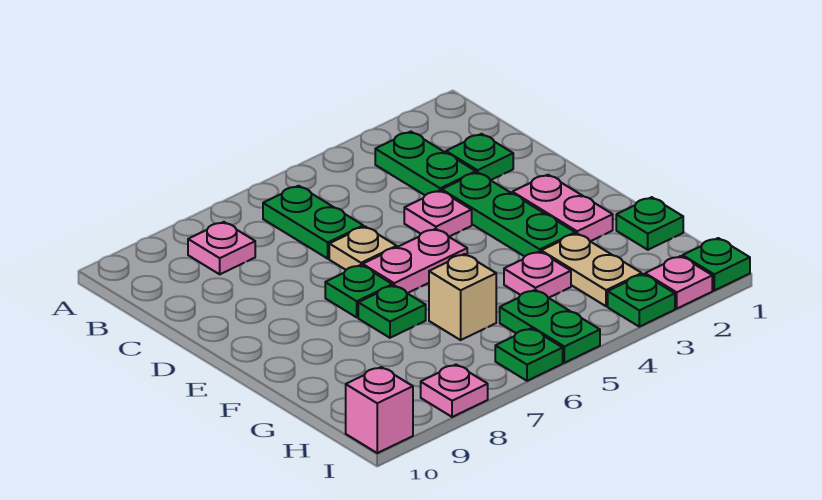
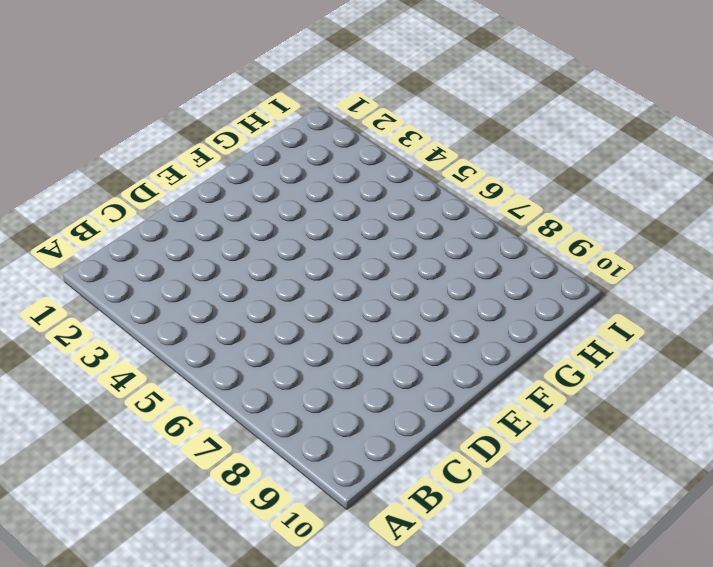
none -> green plate B3:C3 level 1
none -> green plate B6:C6 level 1
none -> pink plate B8 level 1

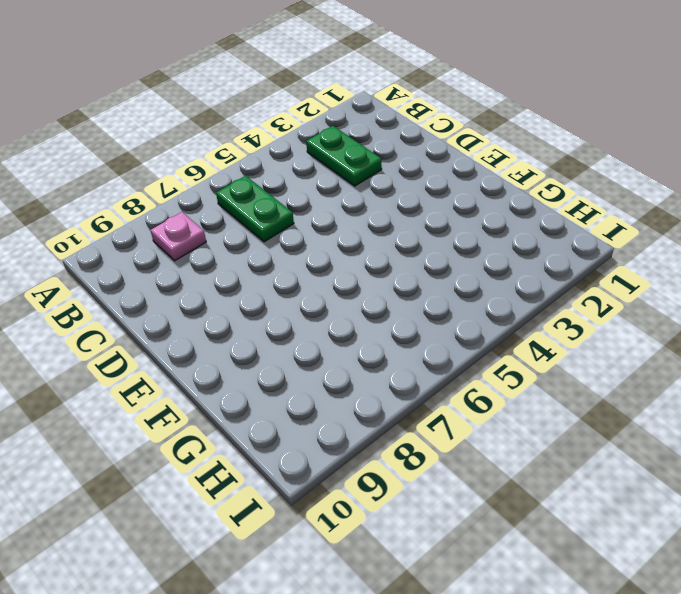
none -> green plate C2 level 1
none -> green plate D3:F3 level 1
none -> pink plate D4 level 1

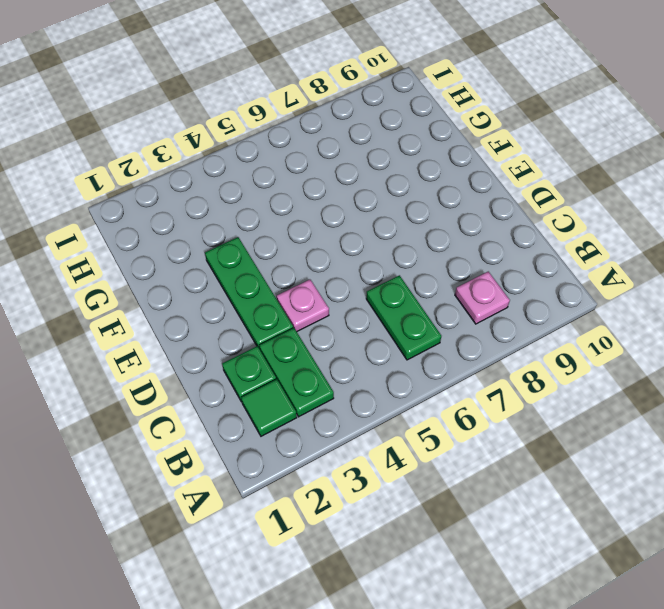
green tile B2 level 1 -> none
none -> tan plate D6 level 1
none -> pink plate E2:F2 level 1
none -> pink plate E5:E6 level 1

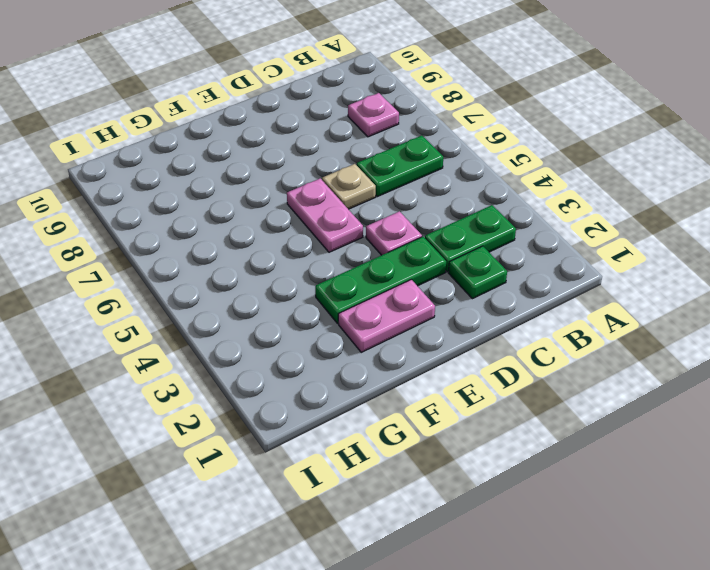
none -> green plate E7 level 1
none -> green plate F7 level 1
none -> green plate G1 level 1

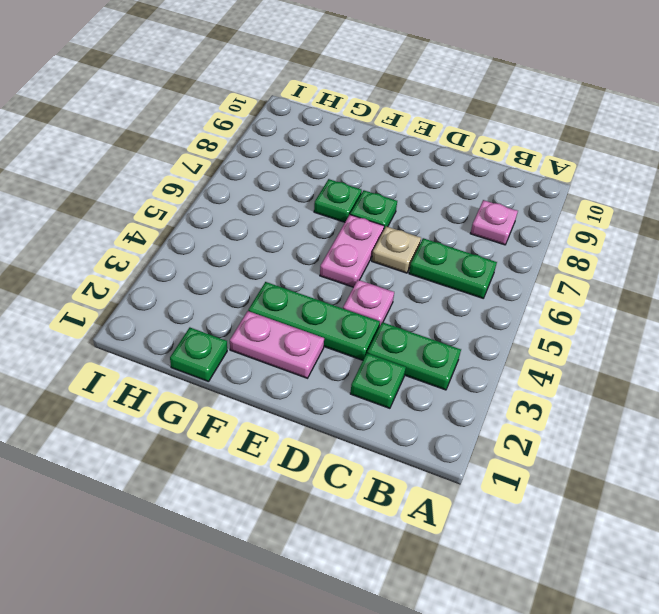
none -> tan plate G3:H3 level 1
none -> pink plate G4 level 1
none -> tan brick G6 level 1

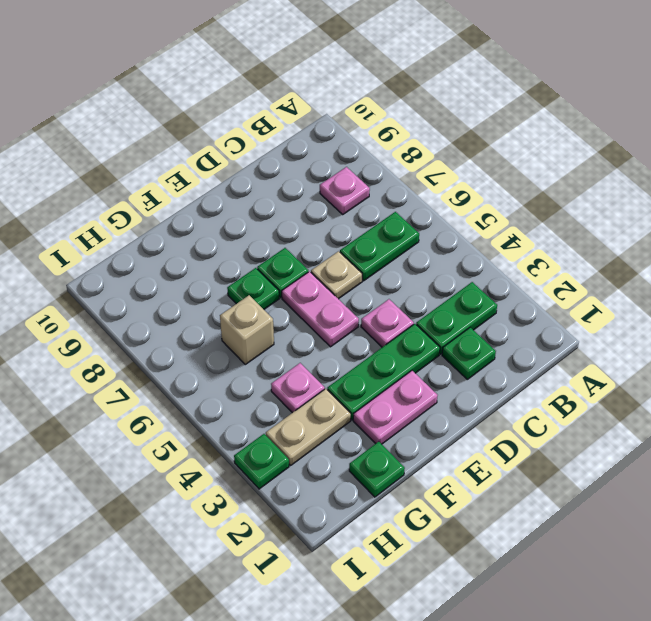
none -> green plate H5:I5 level 1
none -> green plate I1 level 1
none -> pink plate I2 level 1

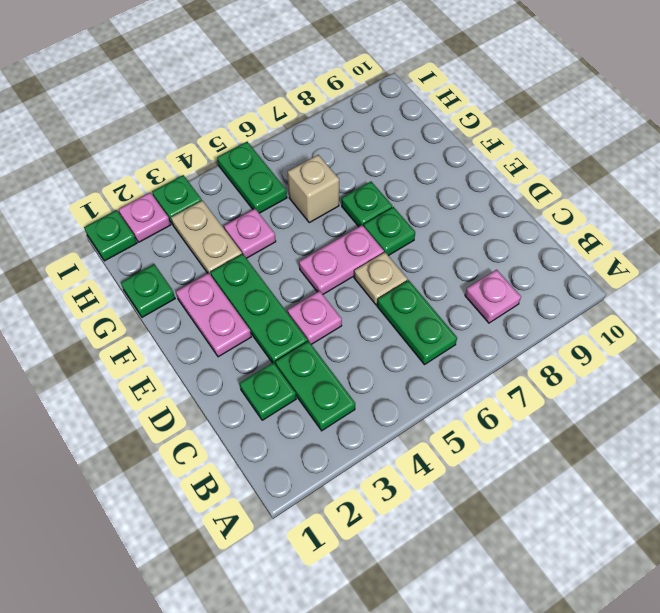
none -> green plate I6 level 1
none -> pink plate I8 level 1
none -> pink brick I10 level 1

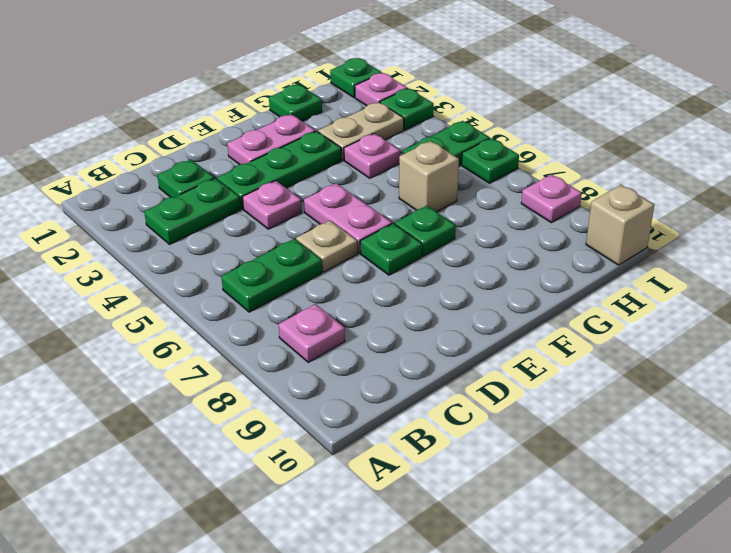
tan brick I10 level 1 -> pink brick I10 level 1

